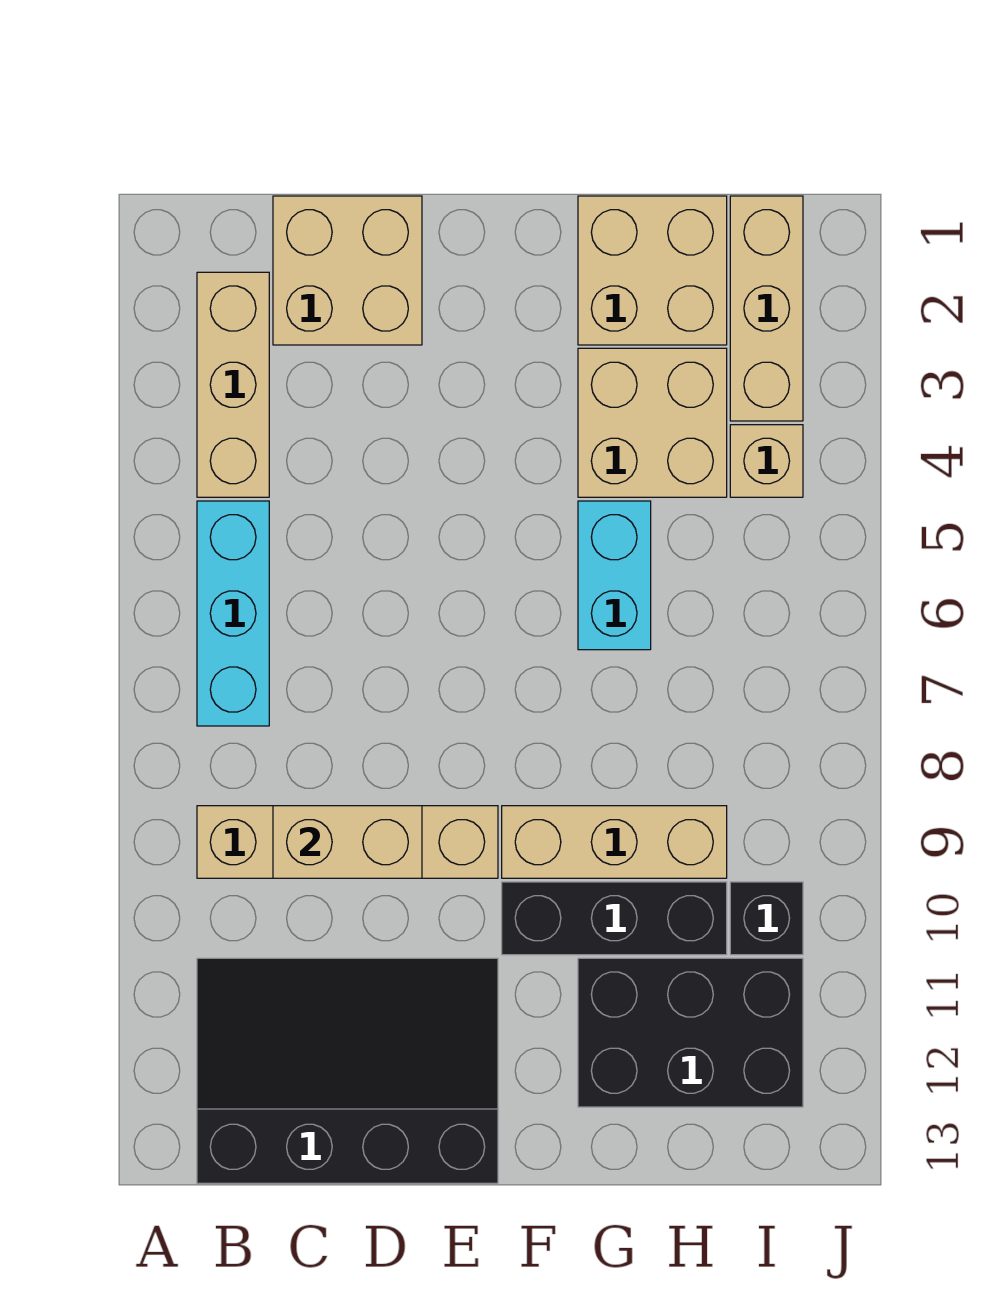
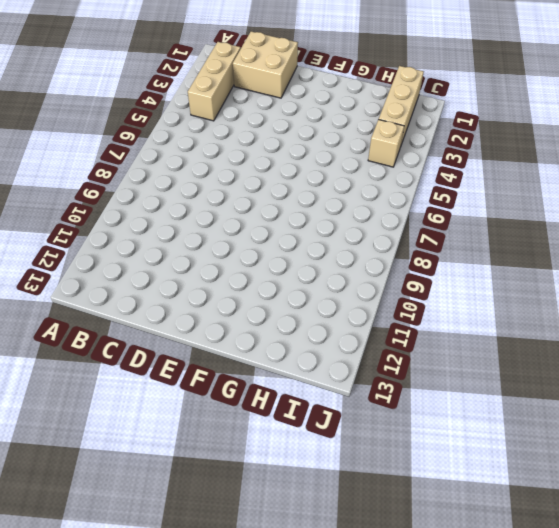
none -> cyan brick B5:B7 level 1
none -> tan brick B9:E9 level 1
none -> black slope B11:E13 level 1 top 13

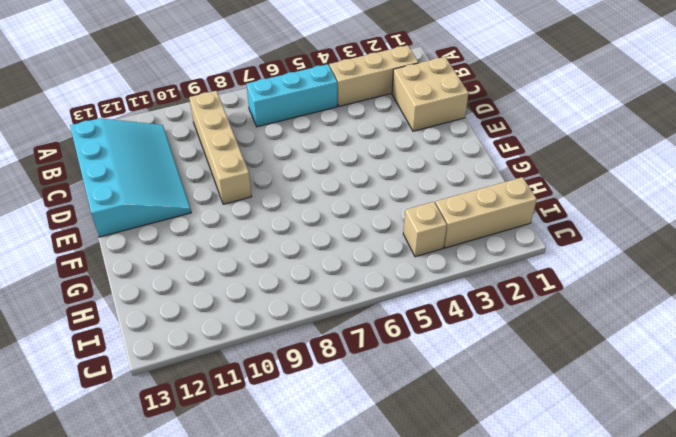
cyan slope B11:E13 level 1 top 13 -> black slope B11:E13 level 1 top 13
none -> tan brick F9:H9 level 1
none -> black brick F10:H10 level 1
none -> tan brick G1:H2 level 1

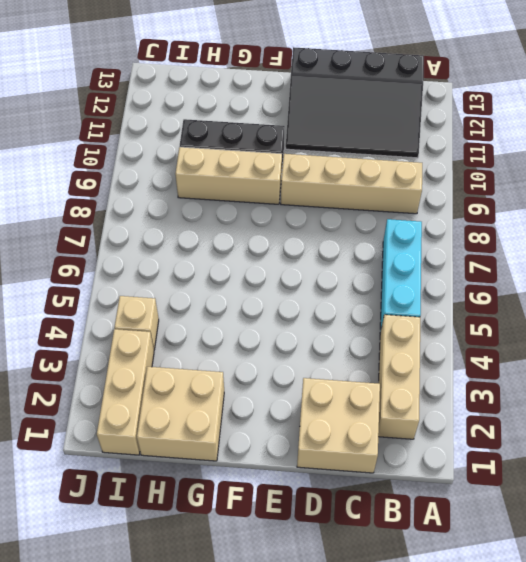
none -> tan brick G3:H4 level 1
none -> cyan brick G5:G6 level 1
none -> black brick G11:I12 level 1

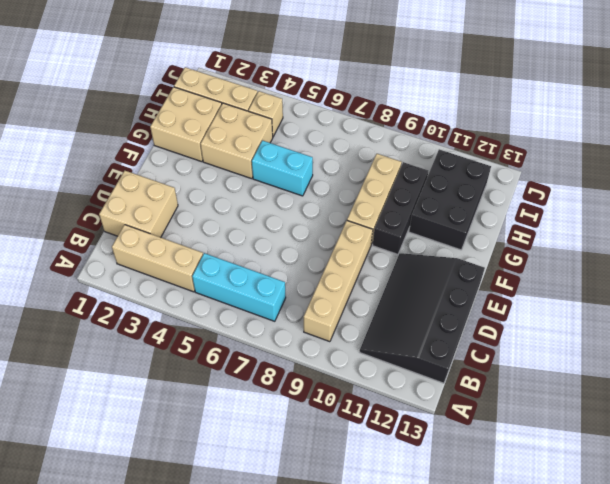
none -> black brick I10 level 1
none -> tan brick C9:D9 level 2

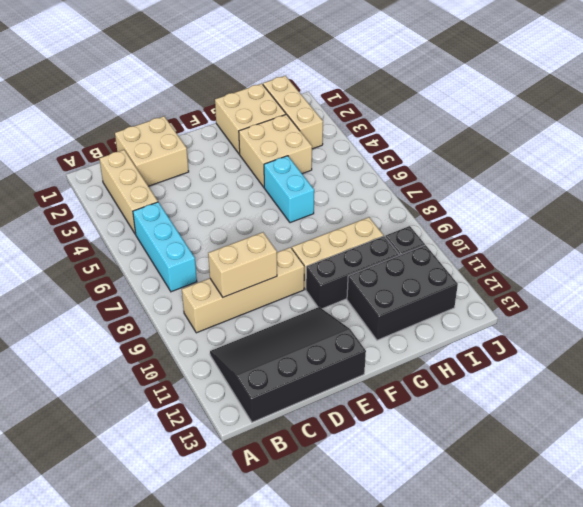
none -> tan brick I4 level 1

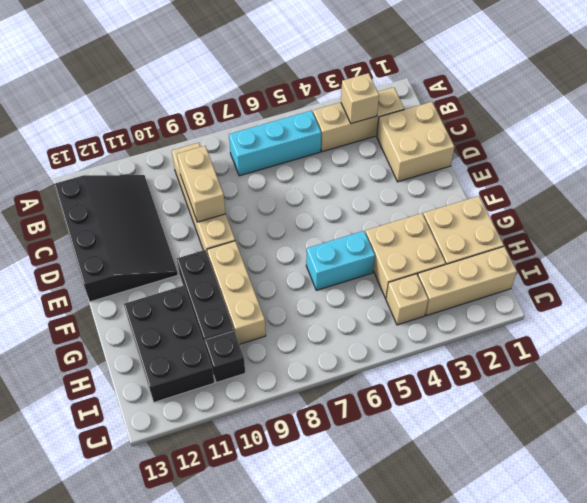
tan brick B3 level 2 -> none

